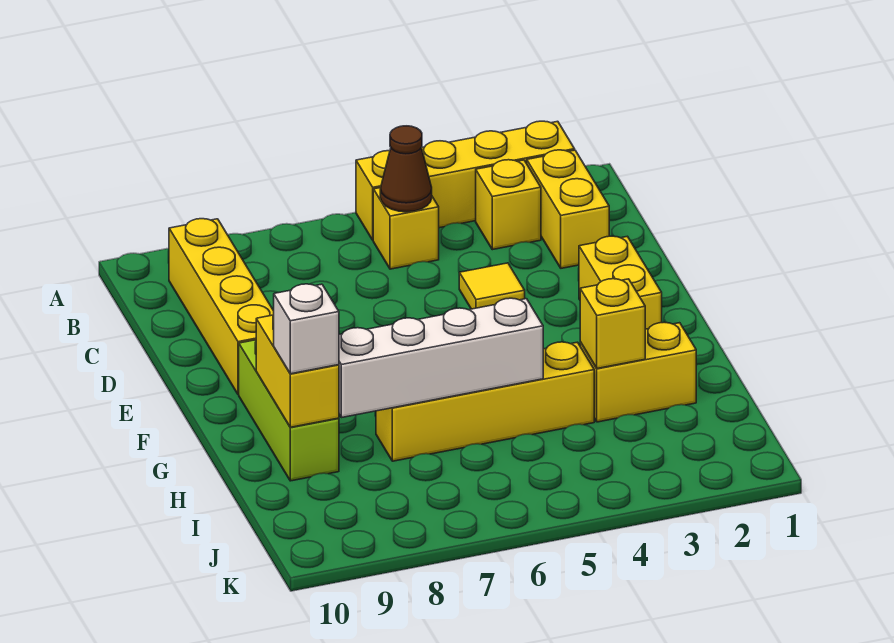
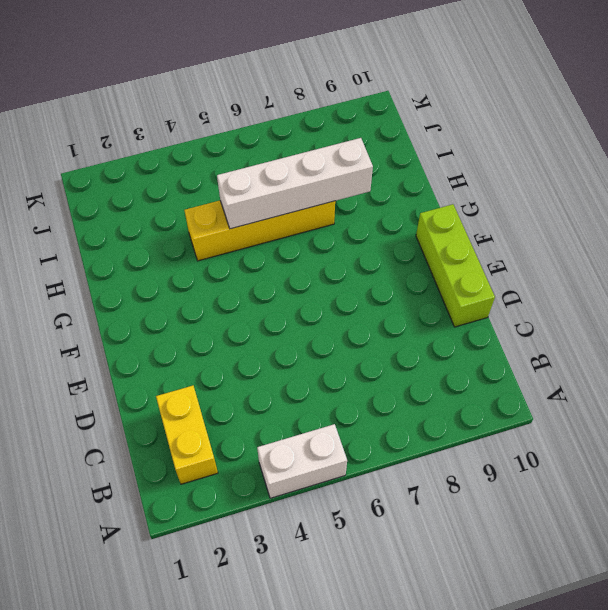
white brick A4:A5 level 1 -> yellow brick A2:A5 level 1
lime brick D10:F10 level 1 -> lime brick F9:H9 level 1
none -> yellow brick B3 level 1
none -> yellow brick B5 level 1
none -> yellow brick B9:E9 level 1

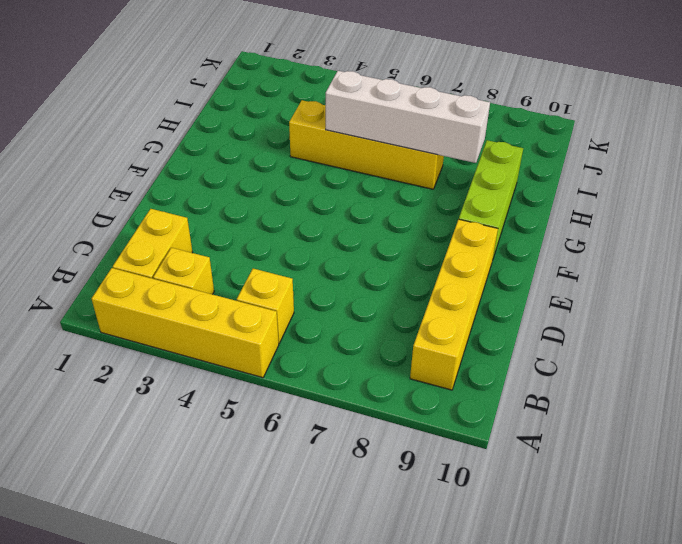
none -> yellow tile D4 level 1
none -> yellow brick E2:F2 level 1
none -> yellow brick H2:H3 level 1

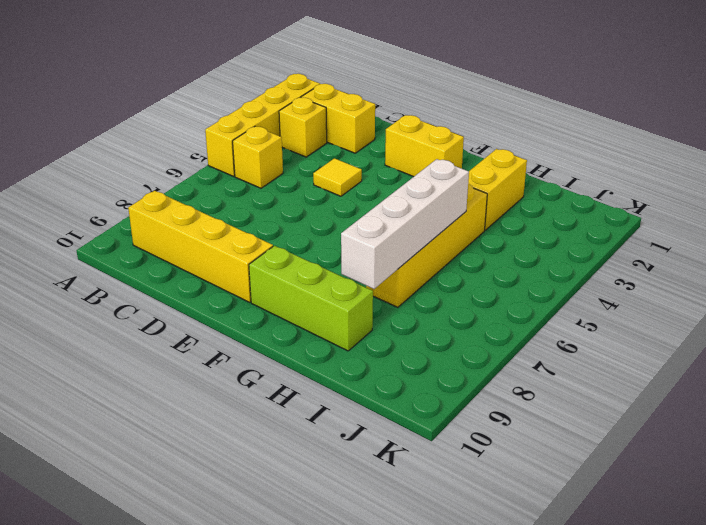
none -> brown cone B5 level 2
none -> yellow brick G9:H9 level 2
none -> yellow brick H3 level 2

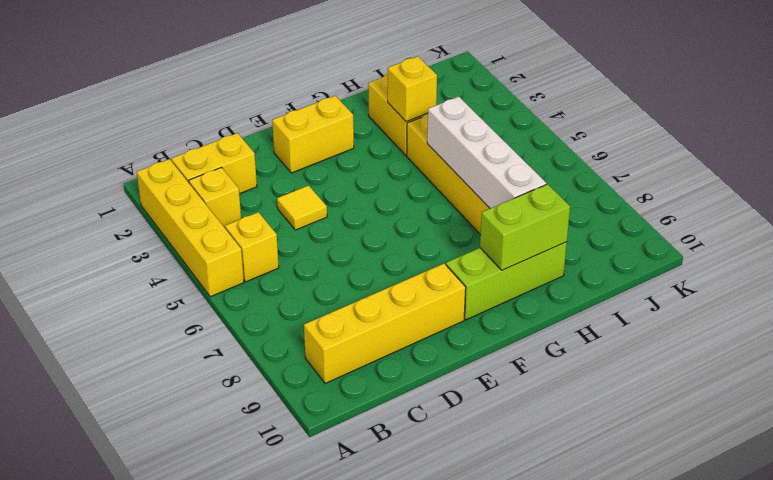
lime brick G9:H9 level 2 -> yellow brick G9:H9 level 2
none -> brown cone B5 level 2
none -> white brick H9 level 3

